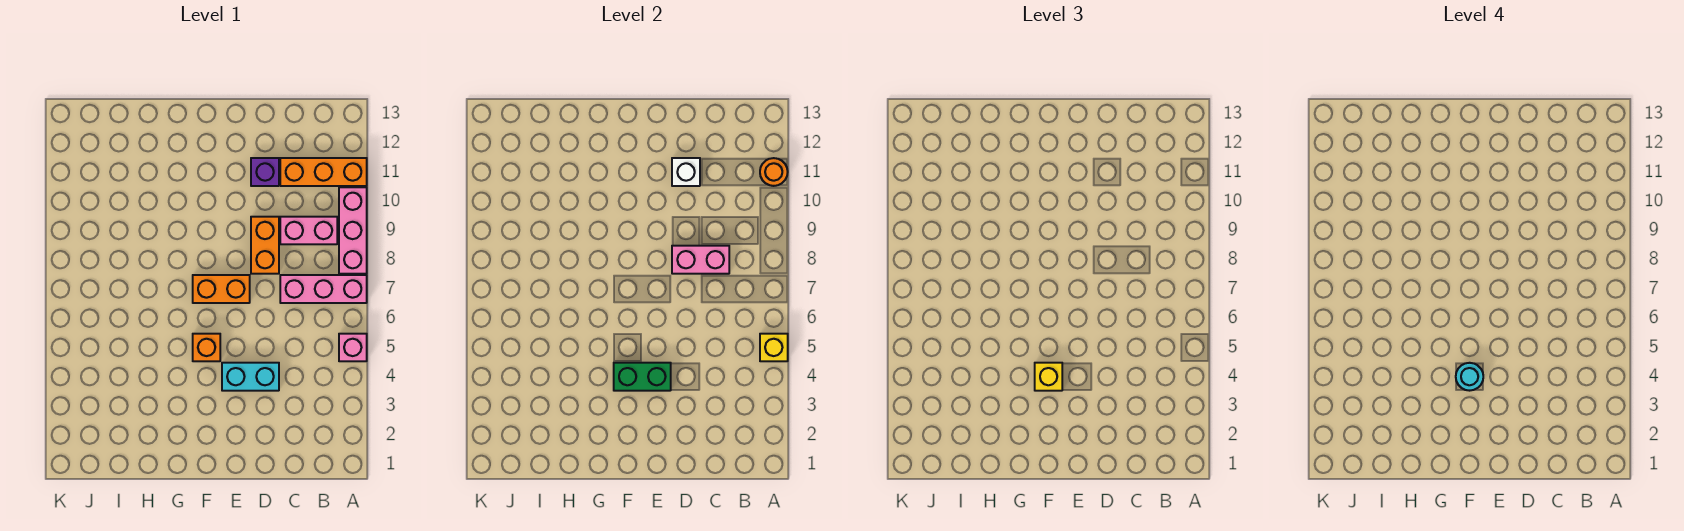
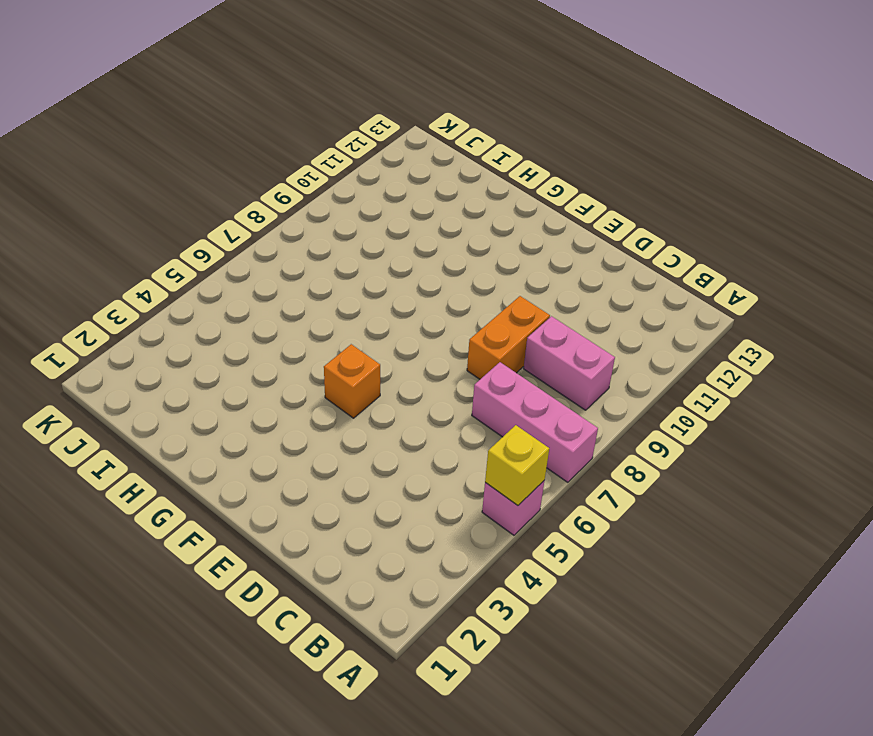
none -> pink brick A8:A10 level 1
none -> orange brick A11:C11 level 1
none -> cyan brick D4:E4 level 1

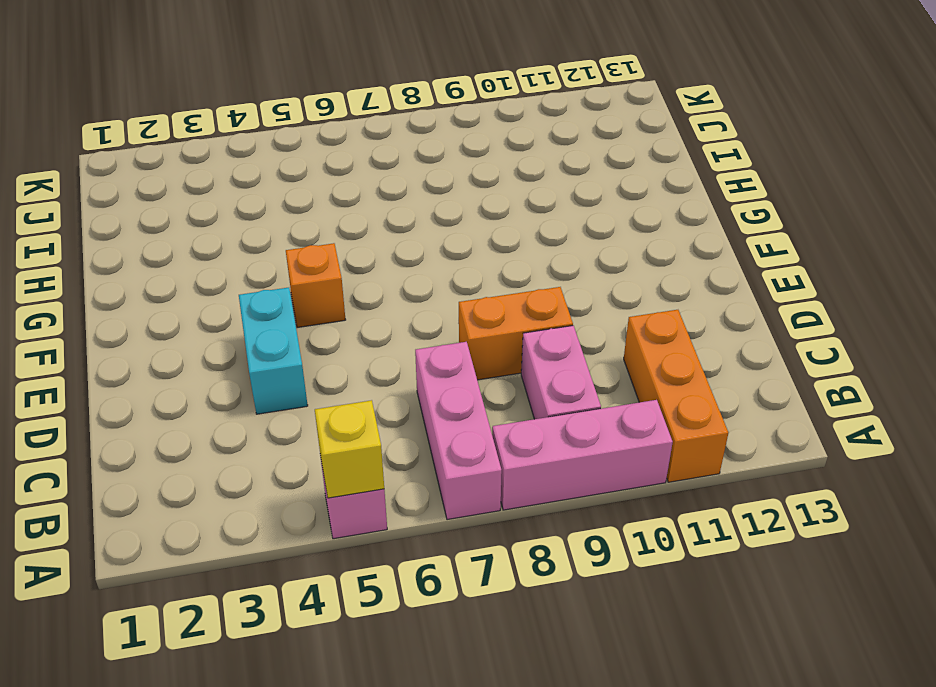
none -> purple brick D11 level 1
none -> orange brick E7:F7 level 1
none -> orange round brick A11 level 2

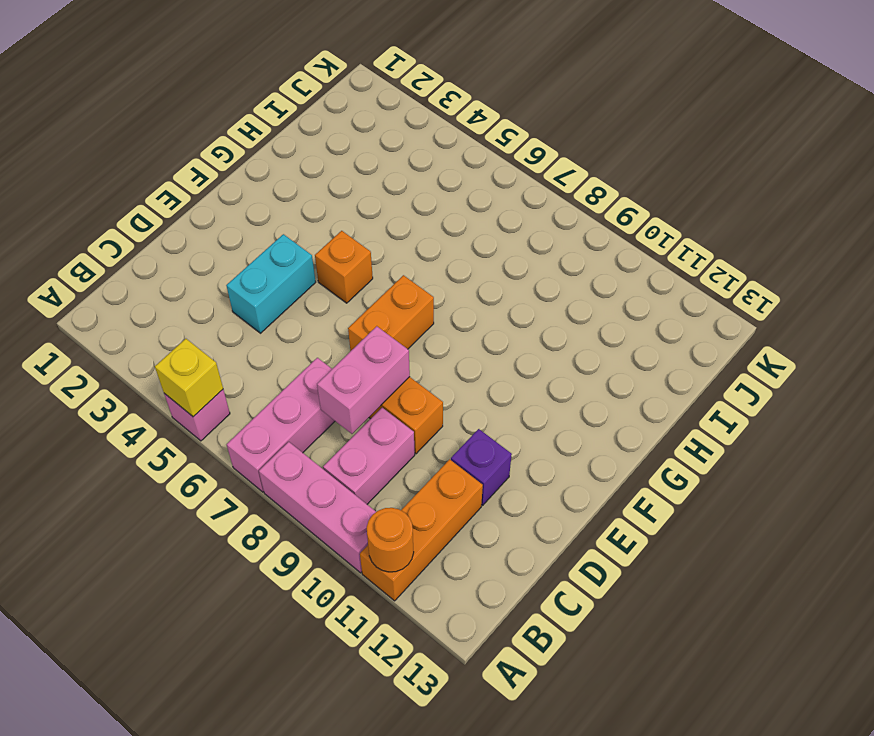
none -> white brick D11 level 2
none -> green brick E4:F4 level 2
none -> yellow brick F4 level 3

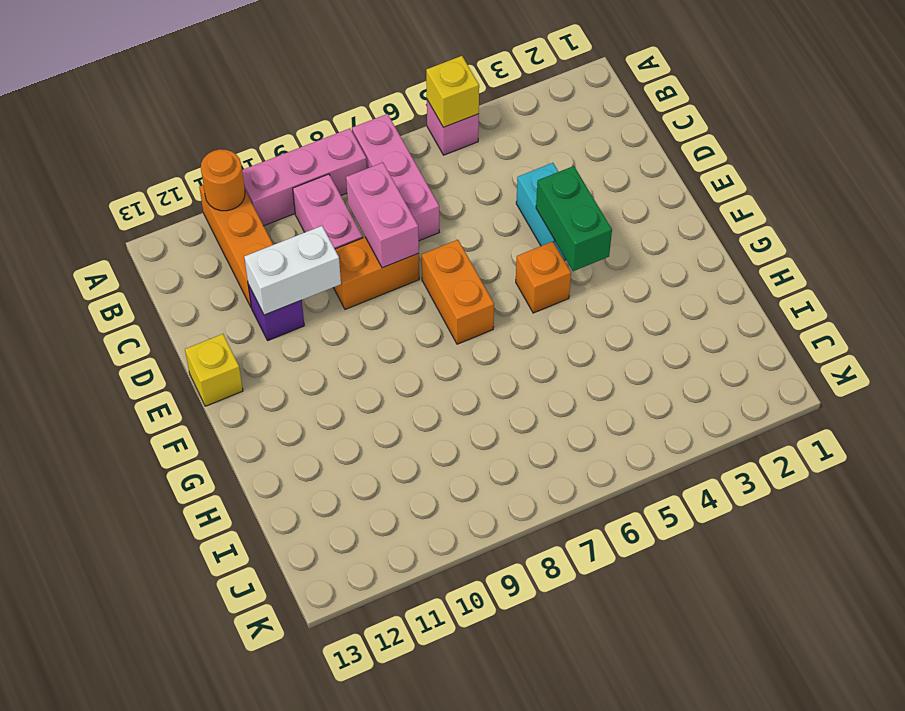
white brick D10:D11 level 2 -> white brick D11 level 2
yellow brick E13 level 1 -> yellow brick F4 level 3
none -> cyan round brick F4 level 4

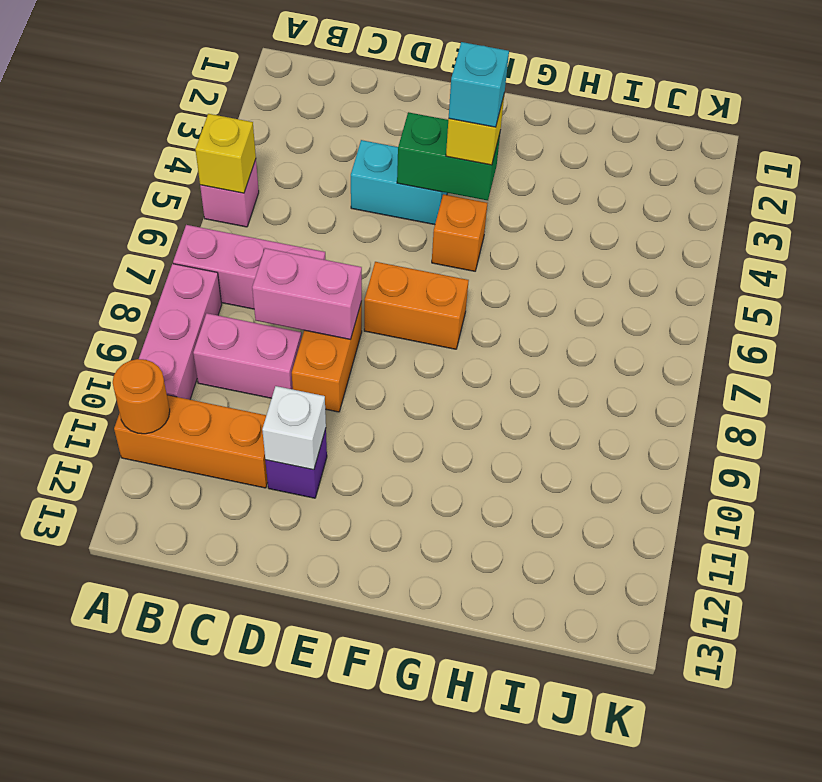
cyan brick F4 level 4 -> cyan round brick F4 level 4

